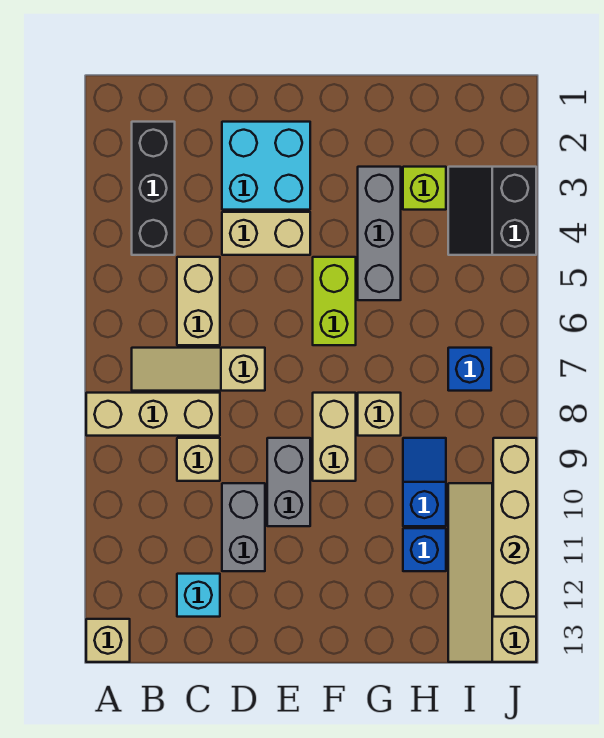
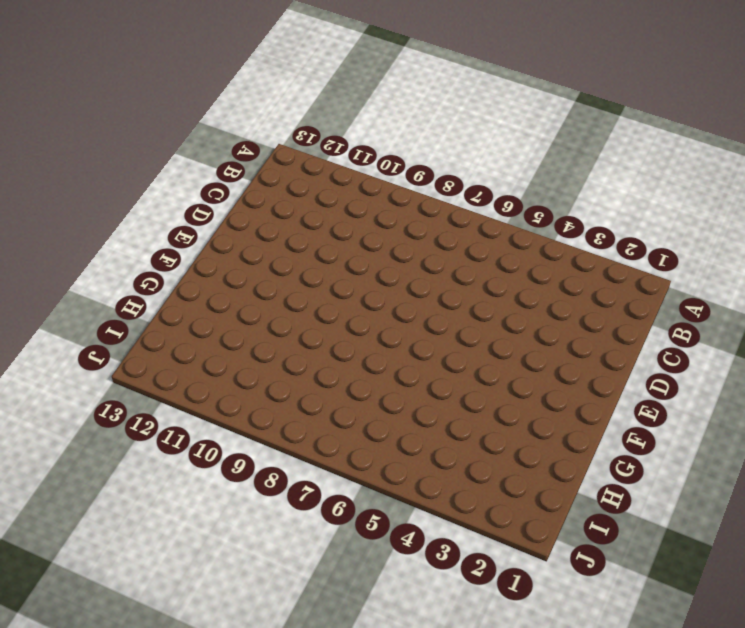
none -> tan brick A8:C8 level 1
none -> tan brick A13 level 1
none -> black brick B2:B4 level 1

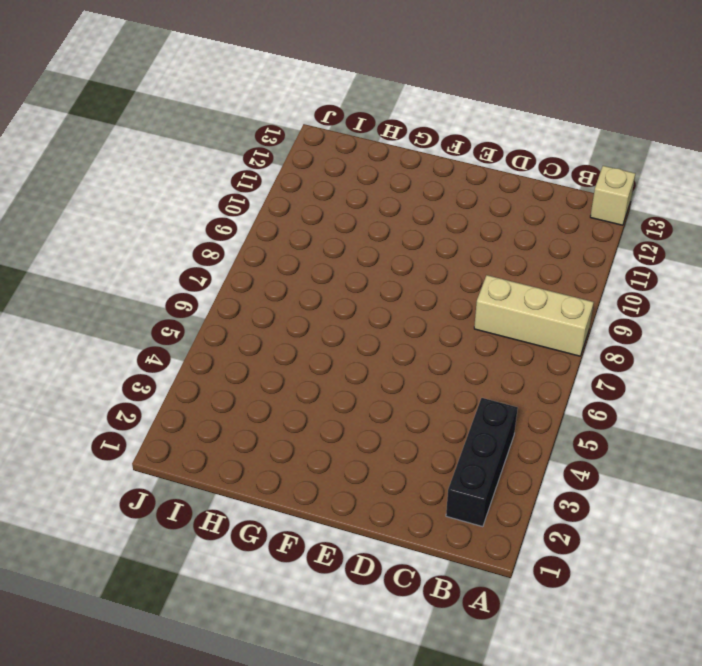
none -> tan slope B7:D7 level 1 top D
none -> tan brick C5:C6 level 1
none -> tan brick C9 level 1

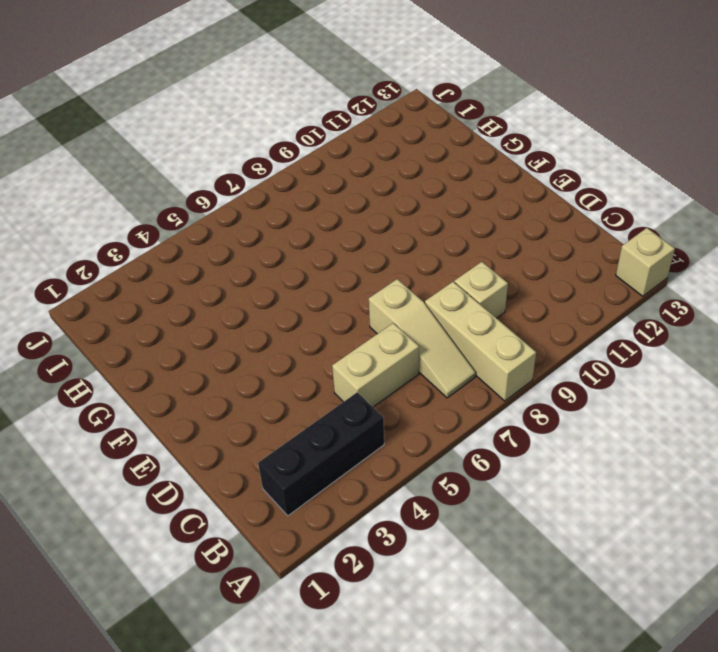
none -> cyan brick C12 level 1
none -> cyan brick D2:E3 level 1
none -> tan brick D4:E4 level 1

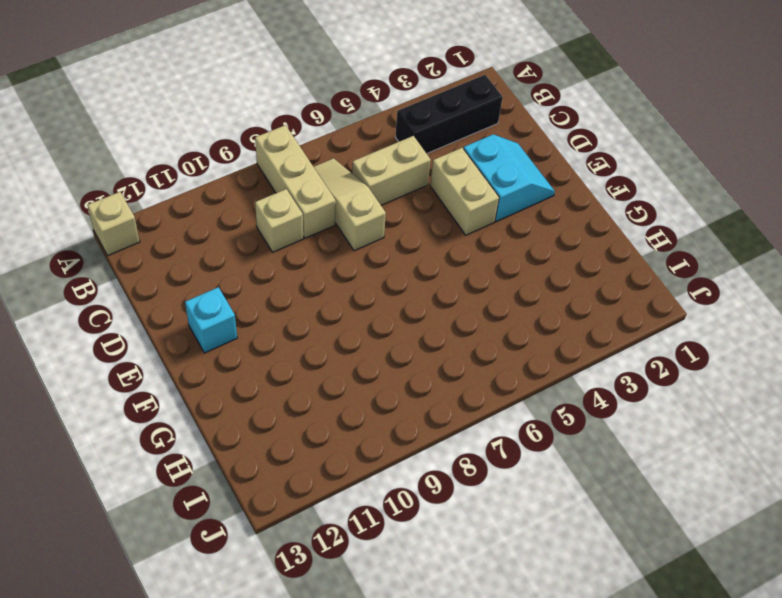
cyan slope D2:E3 level 1 top 3 -> cyan brick D2:E3 level 1
cyan brick E12 level 1 -> cyan brick C12 level 1
none -> grey brick D10:D11 level 1
none -> grey brick E9:E10 level 1
none -> lime brick F5:F6 level 1

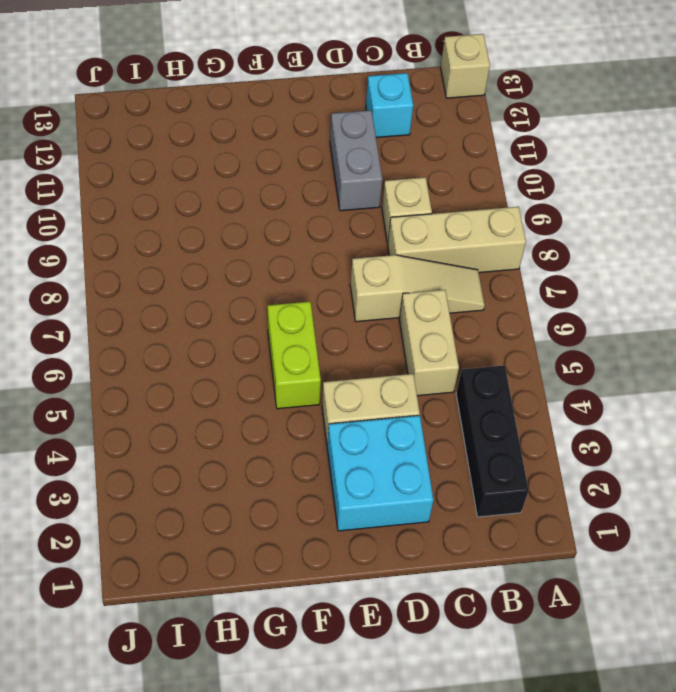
none -> grey brick E9:E10 level 1
none -> tan brick F8:F9 level 1
none -> grey brick G3:G5 level 1

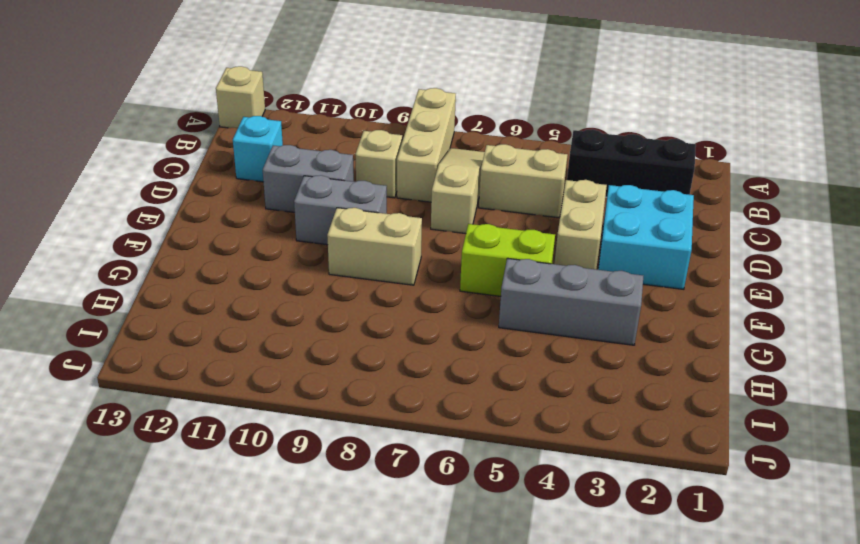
none -> tan brick G8 level 1
none -> lime brick H3 level 1
none -> blue slope H9:H10 level 1 top 10

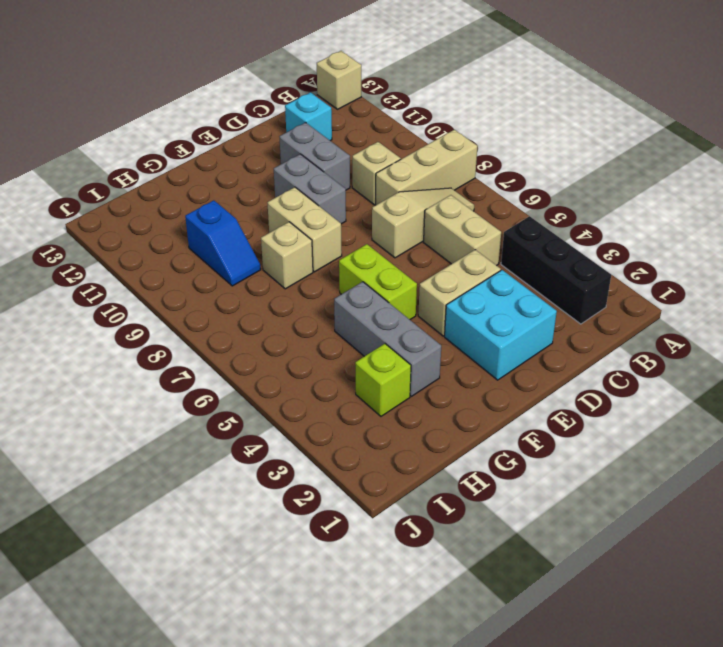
none -> blue brick H11 level 1
none -> black slope I3:J4 level 1 top J
none -> blue brick I7 level 1

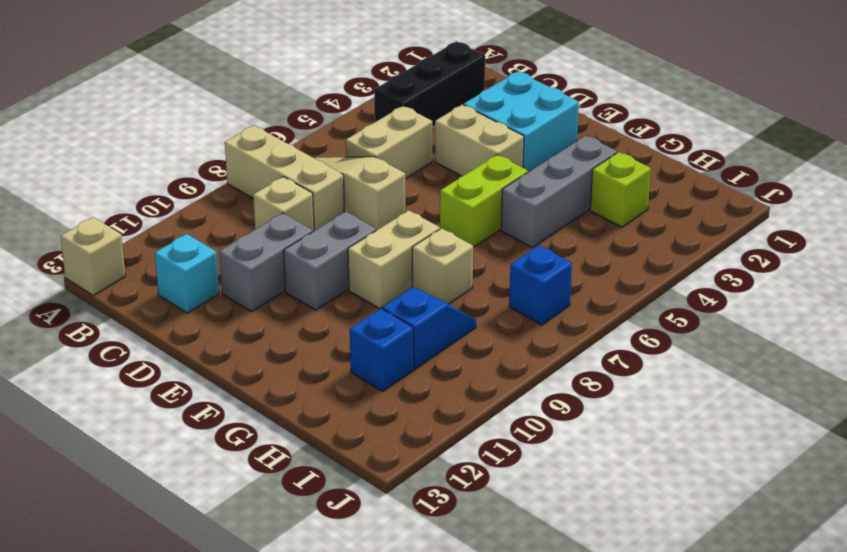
none -> black slope I3:J4 level 1 top J
none -> tan slope I10:J13 level 1 top J
none -> tan brick J9:J12 level 2

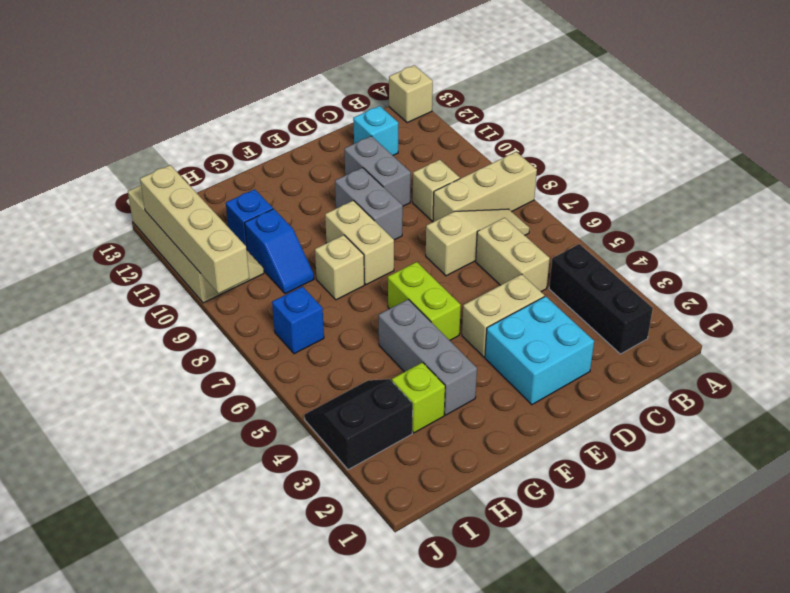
black slope I3:J4 level 1 top 3 -> black slope I3:J4 level 1 top J

